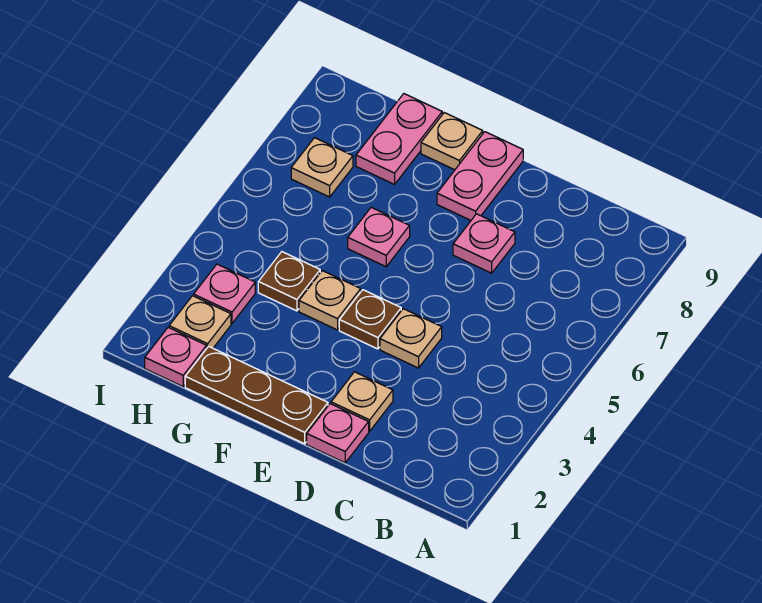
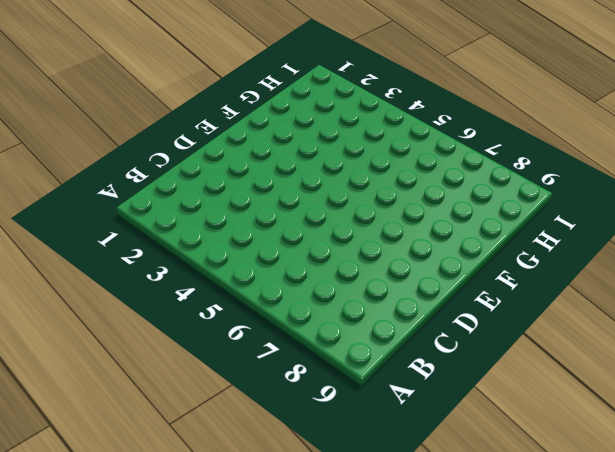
none -> pink plate D1 level 1
none -> tan plate D2 level 1
none -> tan plate D4 level 1

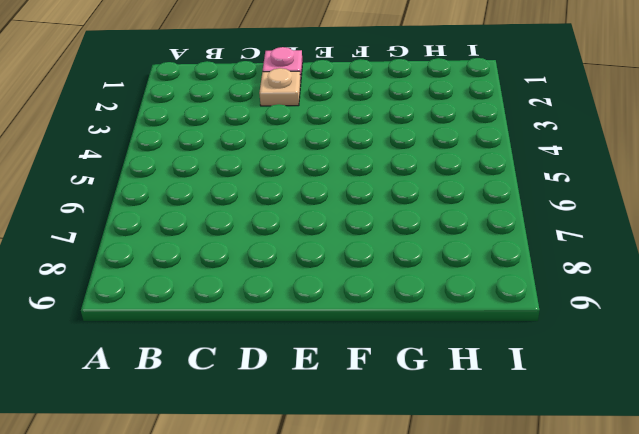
none -> tan plate D4 level 1
none -> pink plate D7 level 1
none -> brown plate E1:G1 level 1

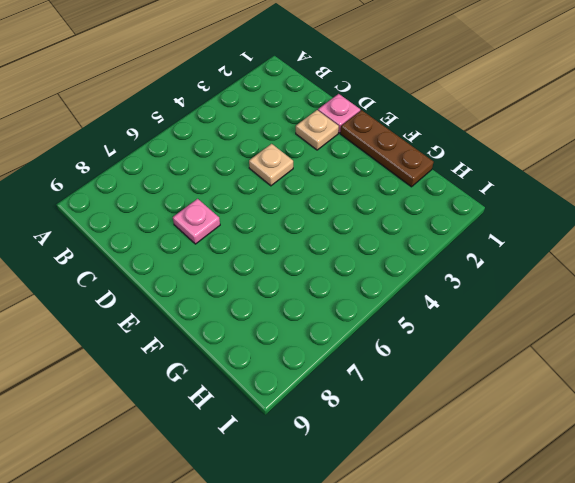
none -> brown plate E4 level 1
none -> pink plate E8:E9 level 1
none -> tan plate F4 level 1

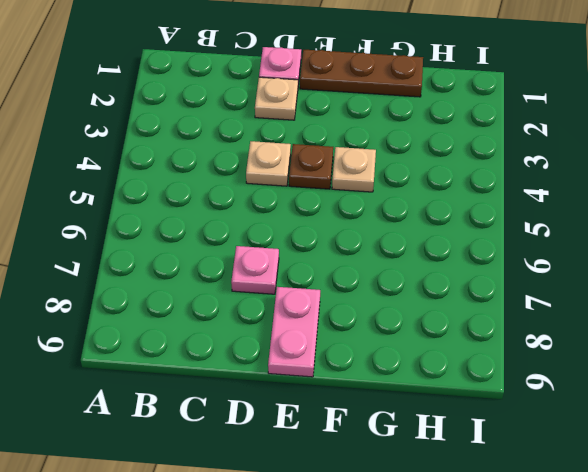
none -> pink plate F6 level 1
none -> tan plate F9 level 1
none -> brown plate G4 level 1

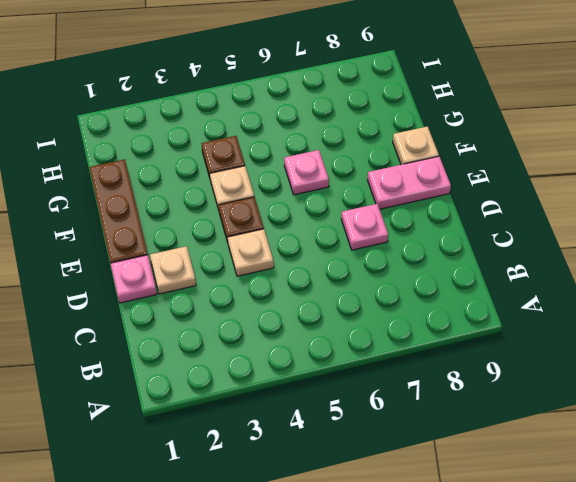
none -> pink plate G8:G9 level 1
none -> pink plate H1 level 1
none -> tan plate H2 level 1

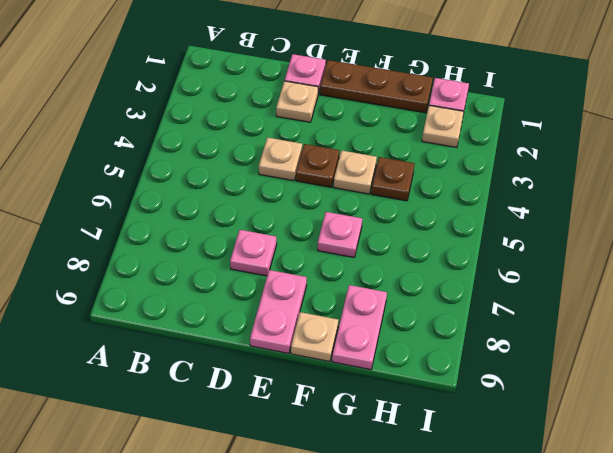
none -> pink plate H3 level 1
none -> tan plate H7 level 1

